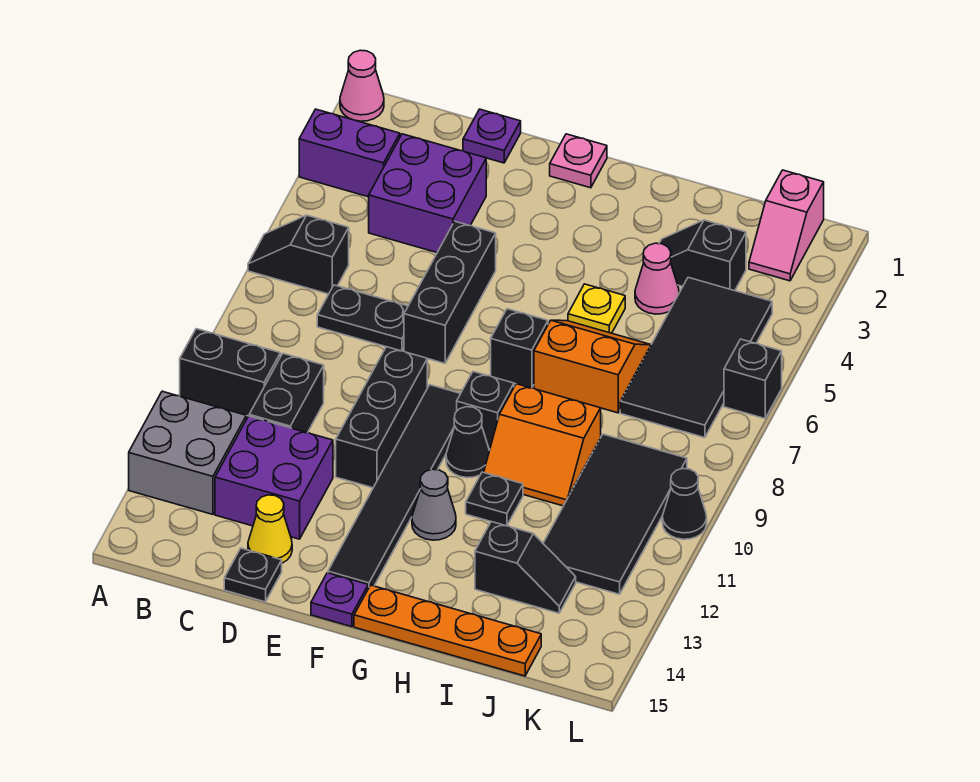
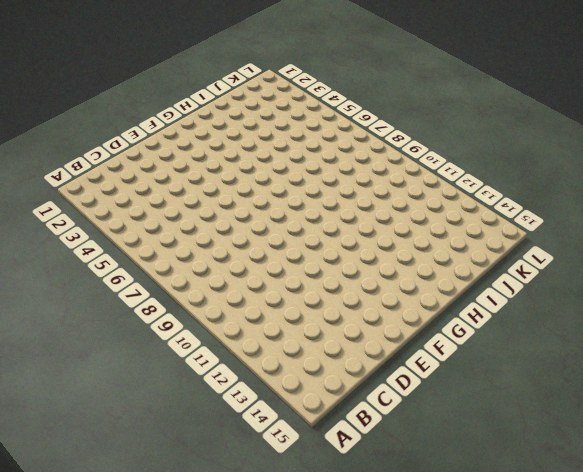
none -> pink cone A1 level 1
none -> purple brick A3:B3 level 1
none -> black slope A6:B6 level 1 top B
none -> black brick A10:B10 level 1

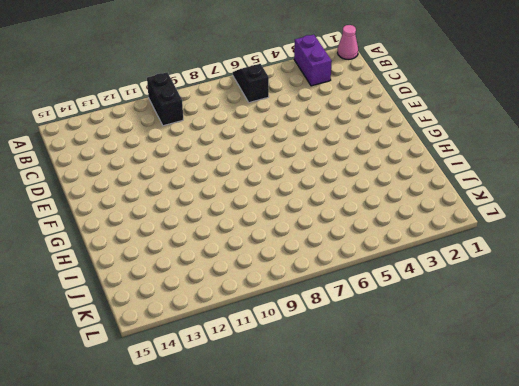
none -> grey brick A12:B13 level 1
none -> purple brick C3:D4 level 1
none -> black plate C7:D7 level 1
none -> black brick C10:C11 level 1

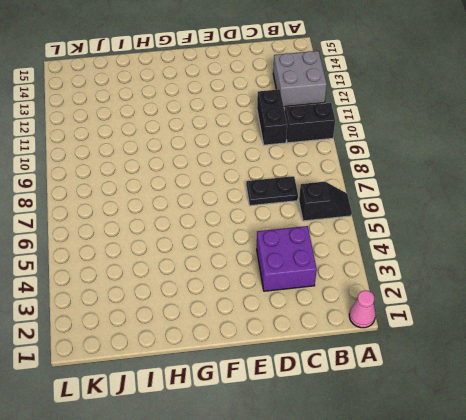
none -> purple brick A3:B3 level 1
none -> purple brick C12:D13 level 1
none -> purple plate D1 level 1
none -> yellow cone D14 level 1

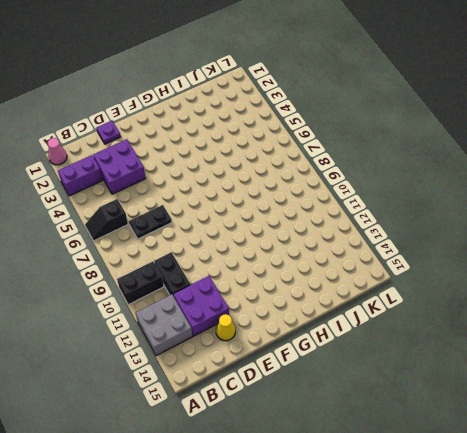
none -> black plate D15 level 1
none -> black brick E5:E7 level 1
none -> black brick E9:E11 level 1
none -> pink plate F1 level 1

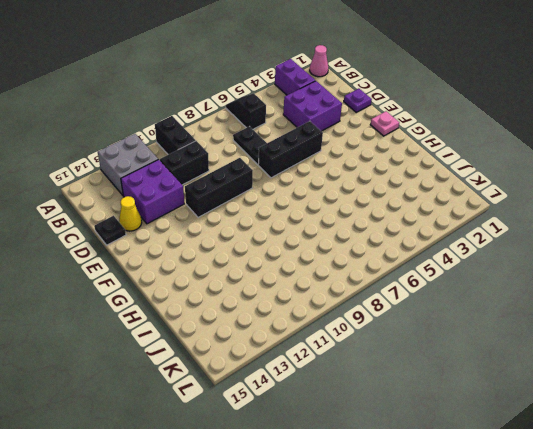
none -> black tile F9:F14 level 1
none -> purple plate F15 level 1
none -> black brick G7 level 1
none -> black brick G9 level 1

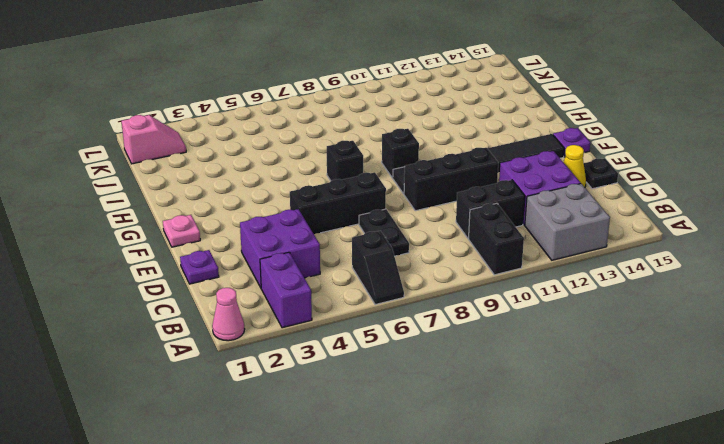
none -> black cone G10 level 1
none -> grey cone G12 level 1
none -> orange plate G15:J15 level 1
none -> yellow plate H5 level 1

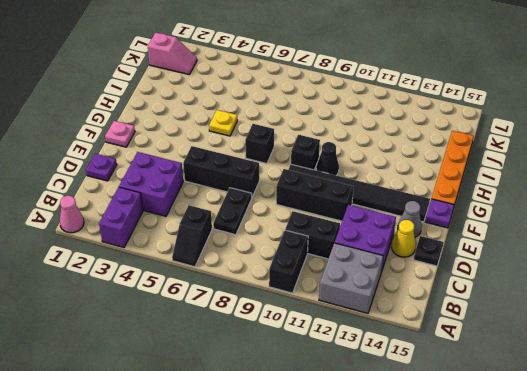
grey cone E14 level 1 -> grey cone G12 level 1
none -> orange slope H6:I7 level 1 top 7
none -> orange slope H9:I10 level 1 top 9
none -> black plate H11 level 1
none -> black slope I3:J3 level 1 top J

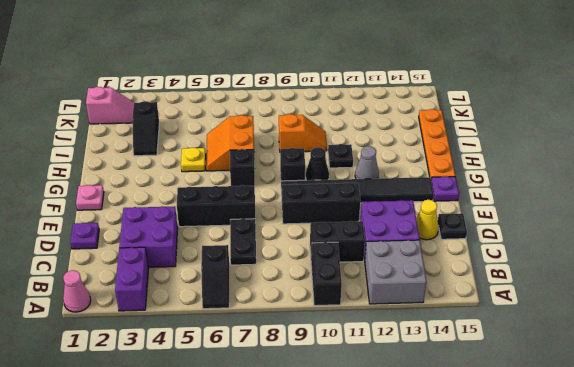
orange slope I9:I10 level 1 top 9 -> orange slope H9:I10 level 1 top 9
none -> pink cone I4 level 1
none -> black slope I13:J13 level 1 top I
none -> black tile J4:K7 level 1
none -> black tile J9:K12 level 1

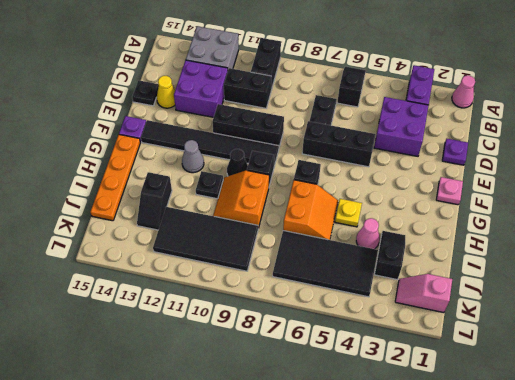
none -> black brick L6 level 1
none -> black cone L10 level 1

